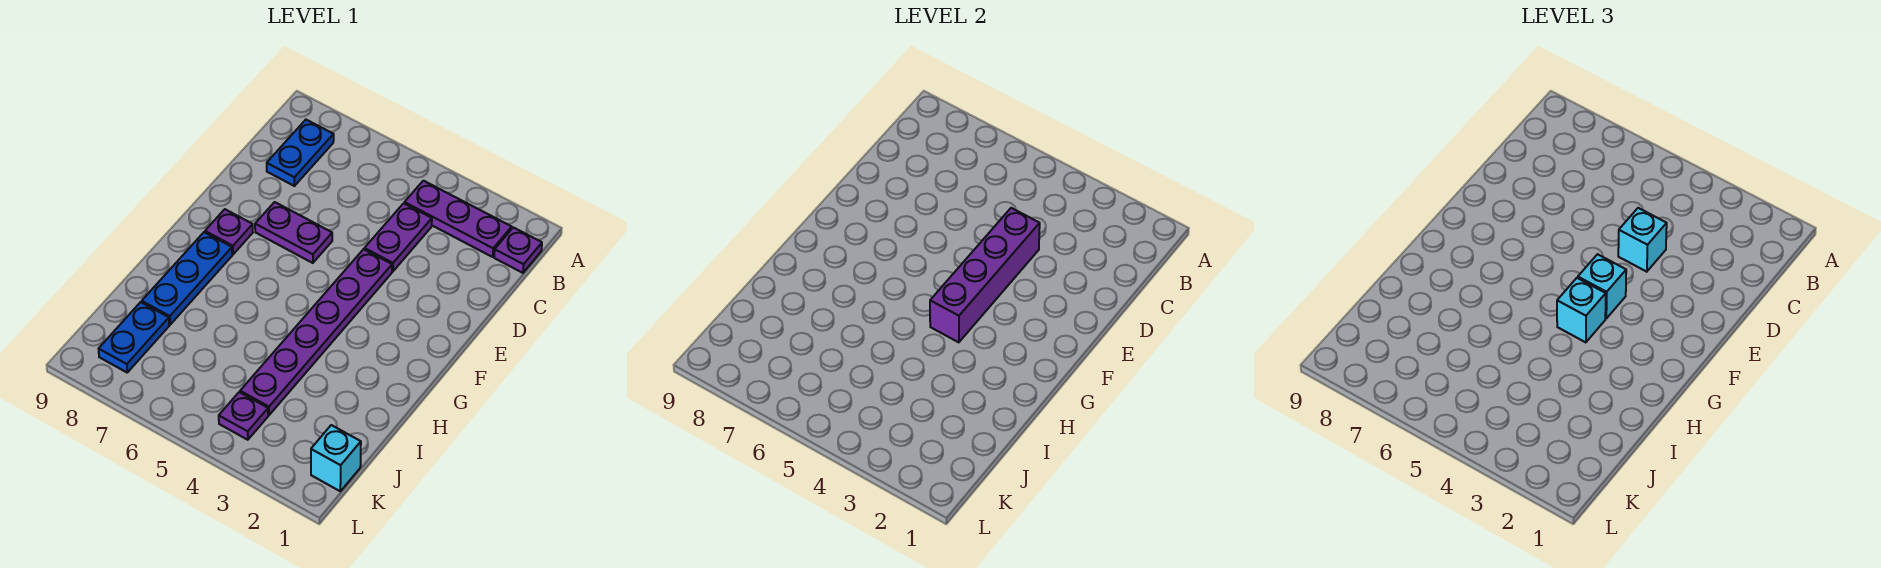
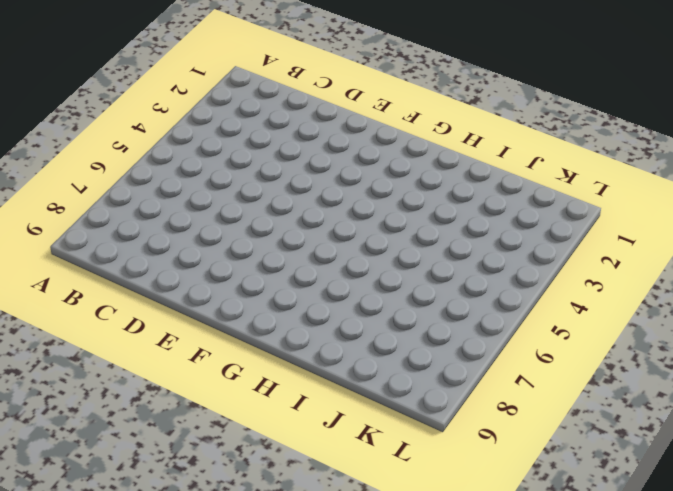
none -> purple plate B1 level 1
none -> purple plate B2:B4 level 1
none -> blue plate B8:C8 level 1

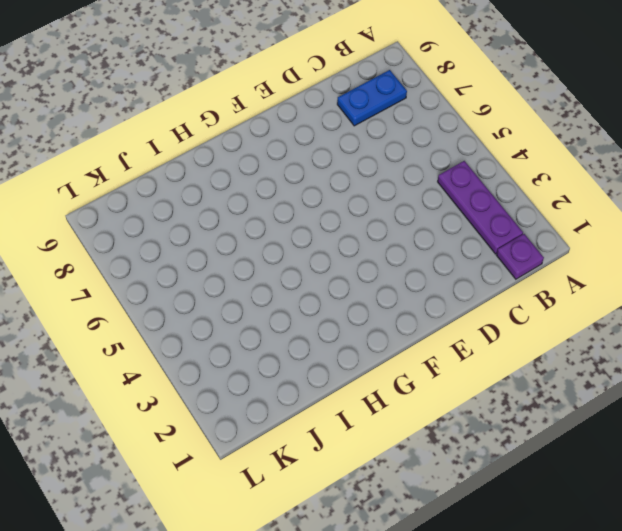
none -> purple plate C4:D4 level 1
none -> purple plate E4:J4 level 1
none -> purple plate E6:E7 level 1

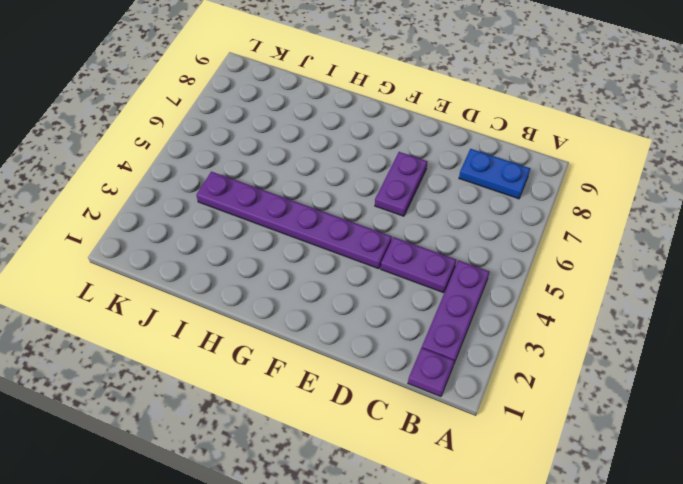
none -> purple plate F8 level 1
none -> blue plate G8:I8 level 1
none -> blue plate J8:K8 level 1

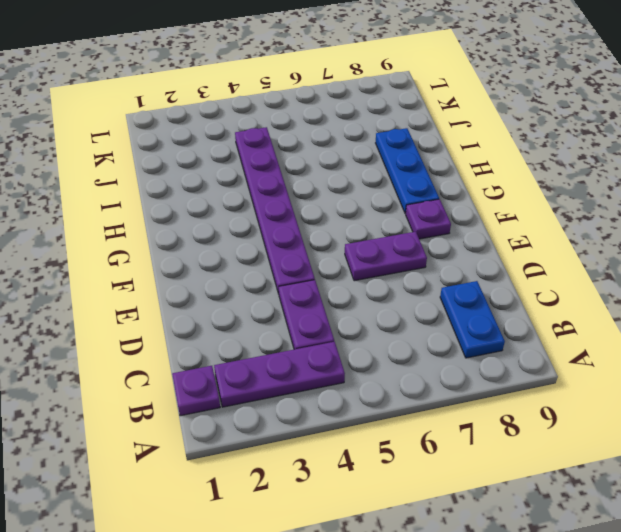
none -> blue plate J8:K8 level 1
none -> cyan brick K1 level 1
none -> purple plate K4 level 1

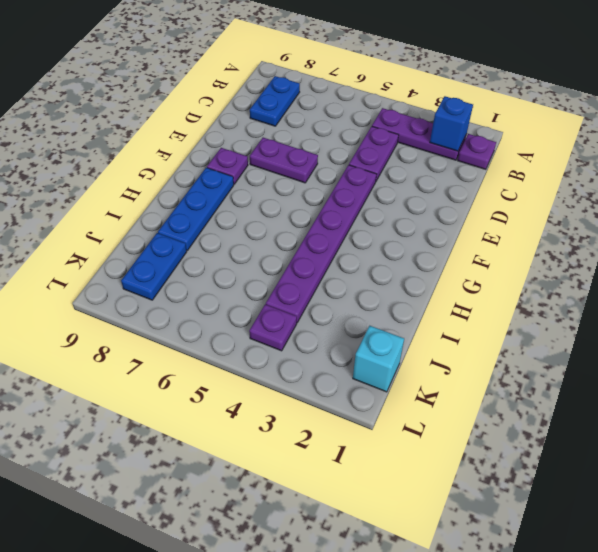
blue brick B2 level 2 -> none
none -> purple brick D4:G4 level 2
none -> cyan brick D4 level 3
none -> cyan brick F4 level 3

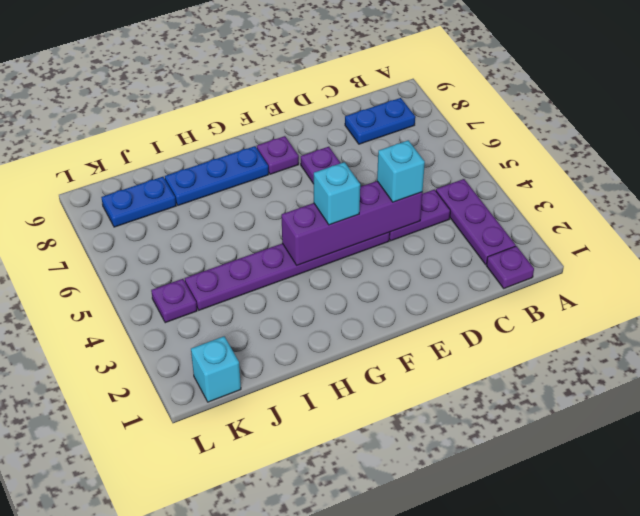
none -> cyan brick G4 level 3

